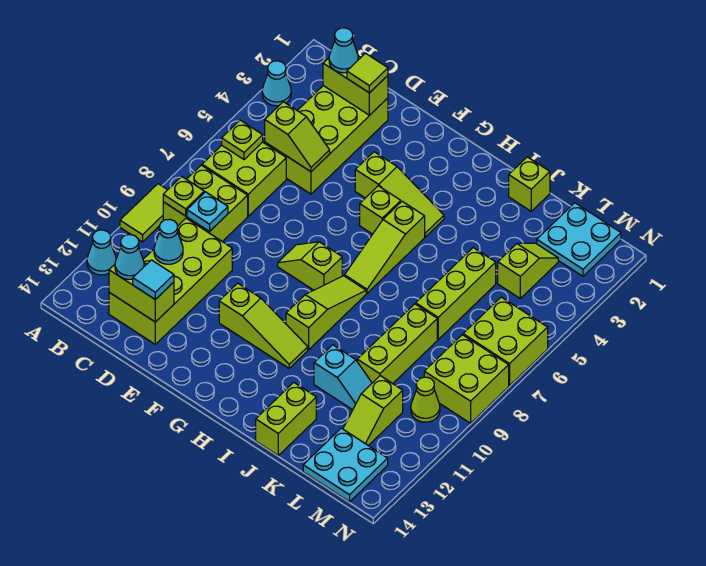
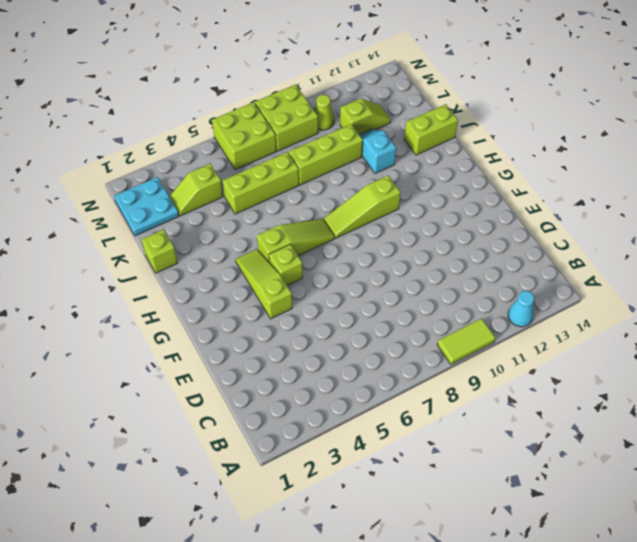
none -> cyan cone A3 level 1
none -> lime brick B6:C7 level 1
none -> lime brick B8:C9 level 1
none -> lime brick C2:D5 level 1

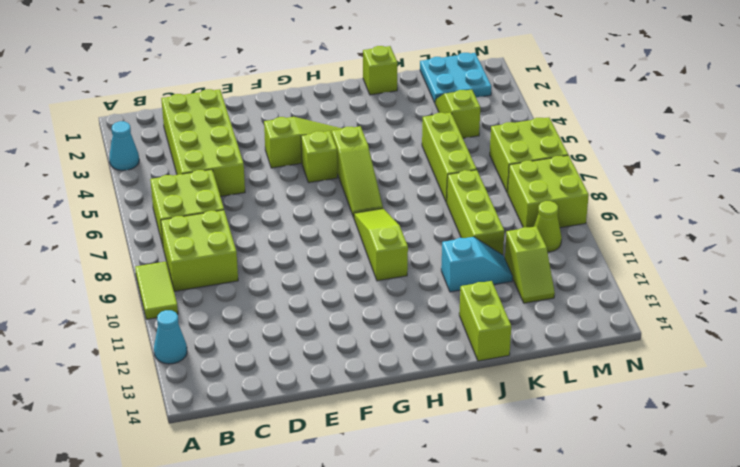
none -> lime brick C10:D13 level 1
none -> lime slope F8:G8 level 1 top G
none -> lime slope F11:H11 level 1 top F
none -> cyan plate L13:M14 level 1

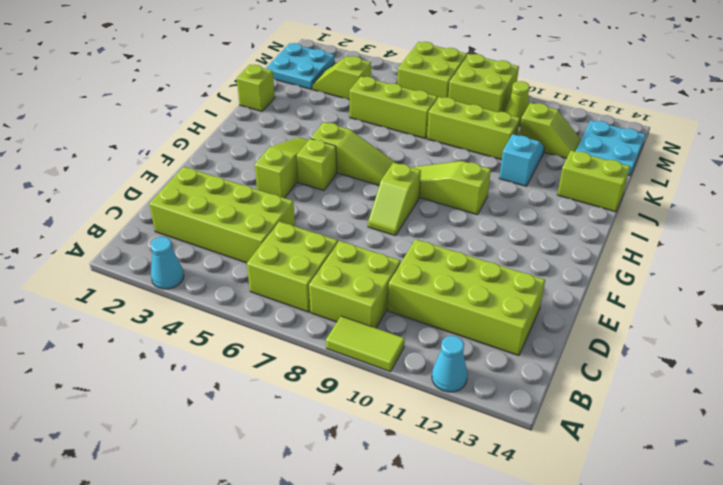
none -> lime slope F11:H11 level 1 top F
none -> lime plate B6 level 2
none -> lime plate B9 level 2
none -> lime brick C2:D2 level 2

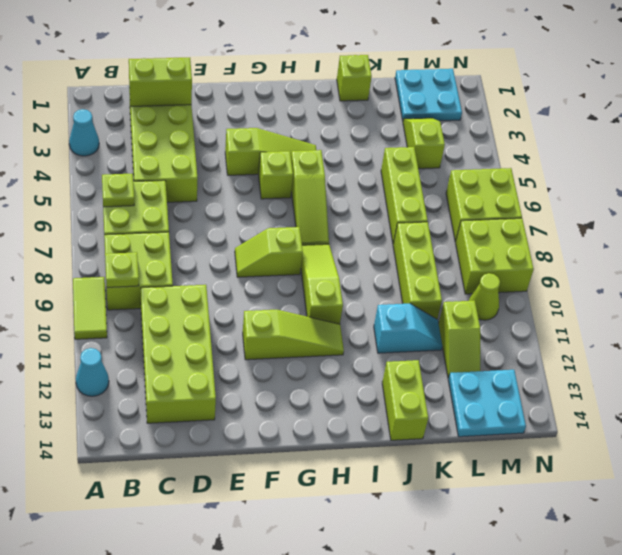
none -> lime slope C5:D5 level 2 top C
none -> cyan plate C9 level 2
none -> cyan cone C11 level 2
none -> lime brick C13:D13 level 2

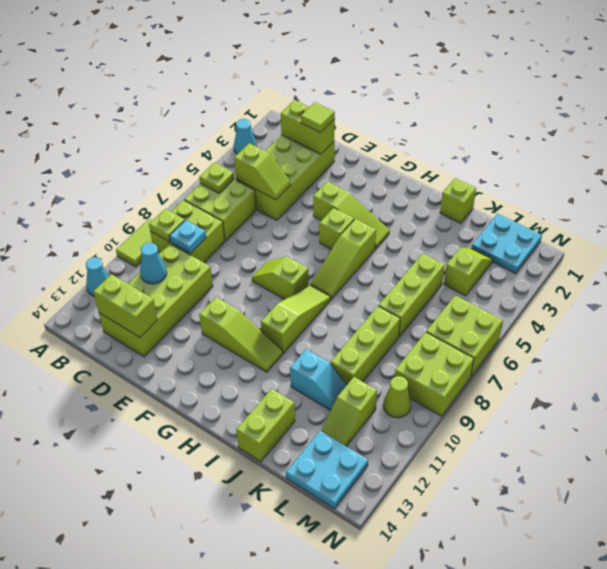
none -> cyan cone C2 level 3
none -> cyan cone C13 level 3
none -> cyan tile D13 level 3

